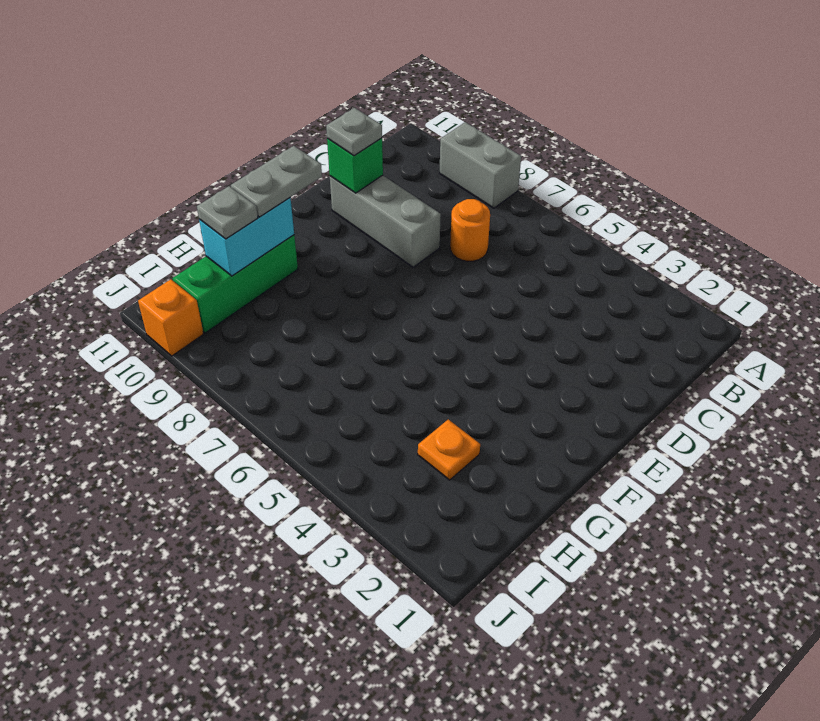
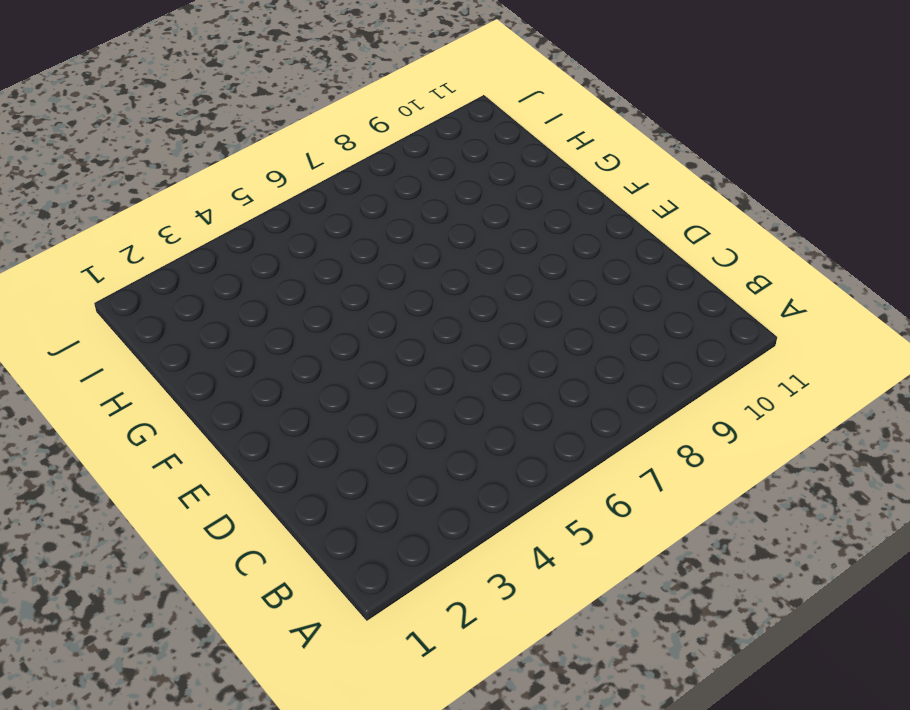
none -> grey brick A8:A9 level 1
none -> orange round brick C7 level 1

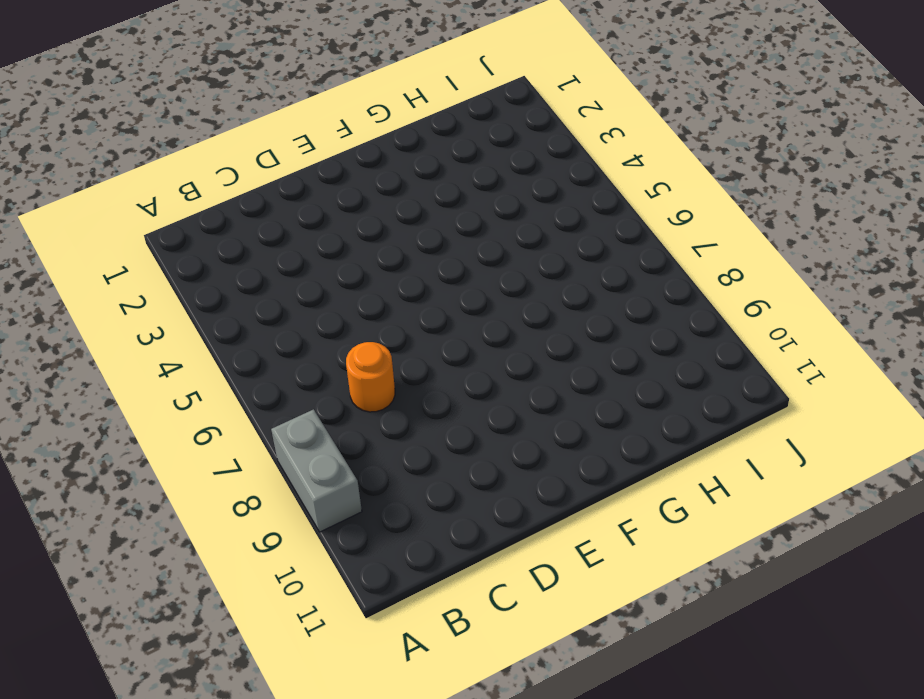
none -> grey brick D8:D10 level 1
none -> green brick G10:I10 level 1

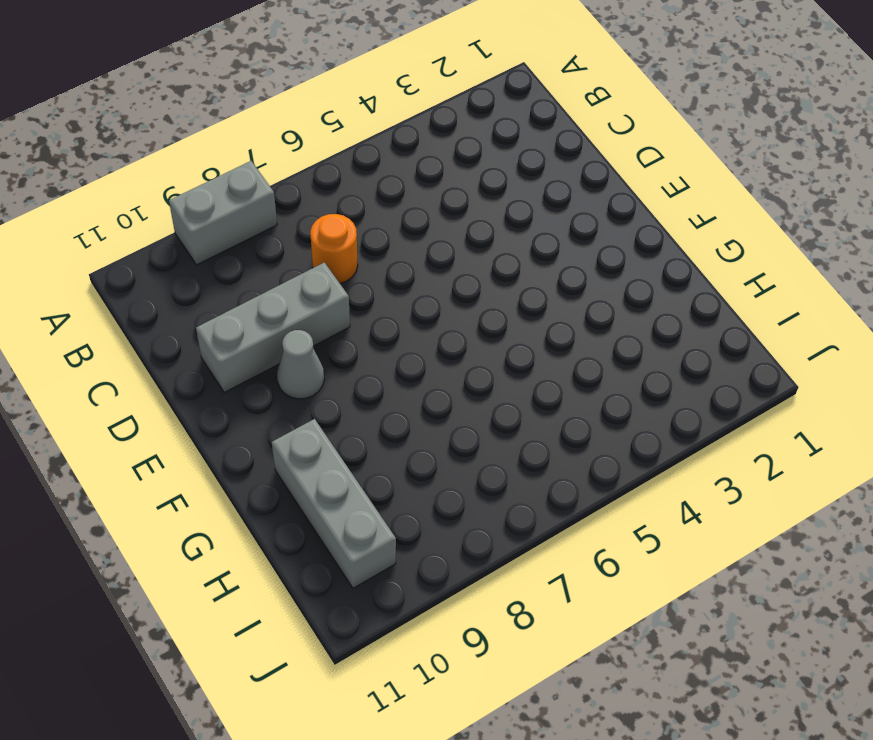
grey cone E9 level 1 -> none
grey brick G10:I10 level 1 -> green brick G10:I10 level 1
none -> orange plate H3 level 1
none -> orange brick J10 level 1

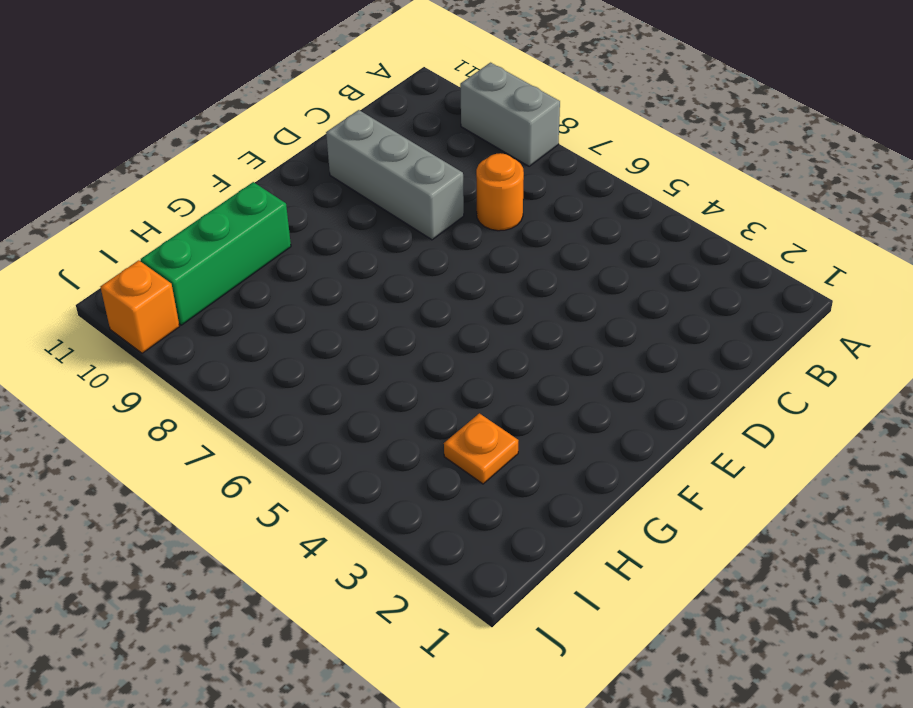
none -> green brick D10 level 2
none -> cyan brick G10:H10 level 2

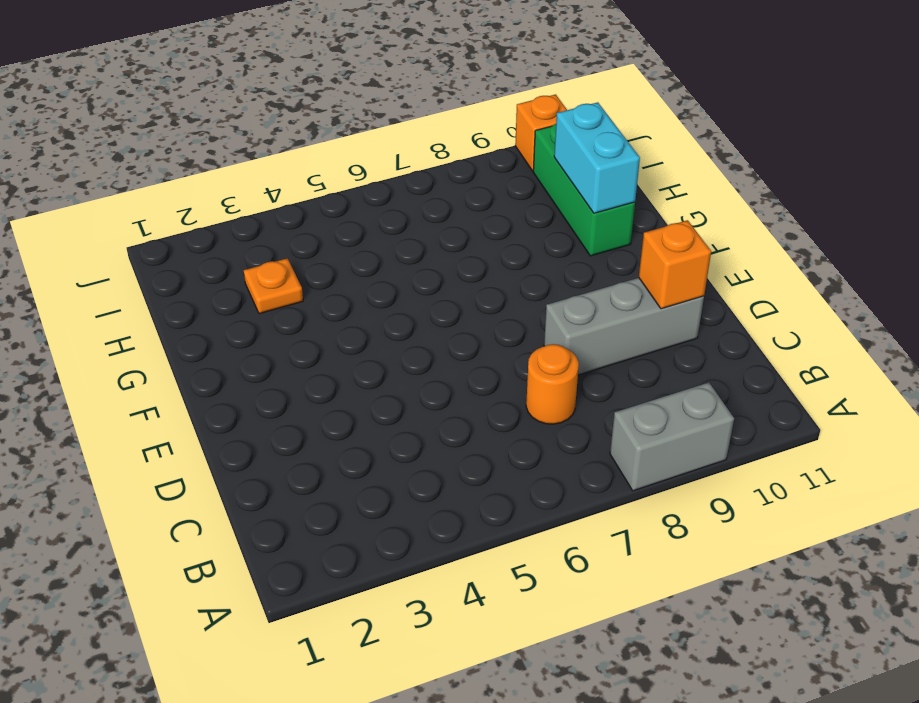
orange brick D10 level 2 -> green brick D10 level 2
none -> grey plate D10 level 3
none -> grey plate F10:G10 level 3

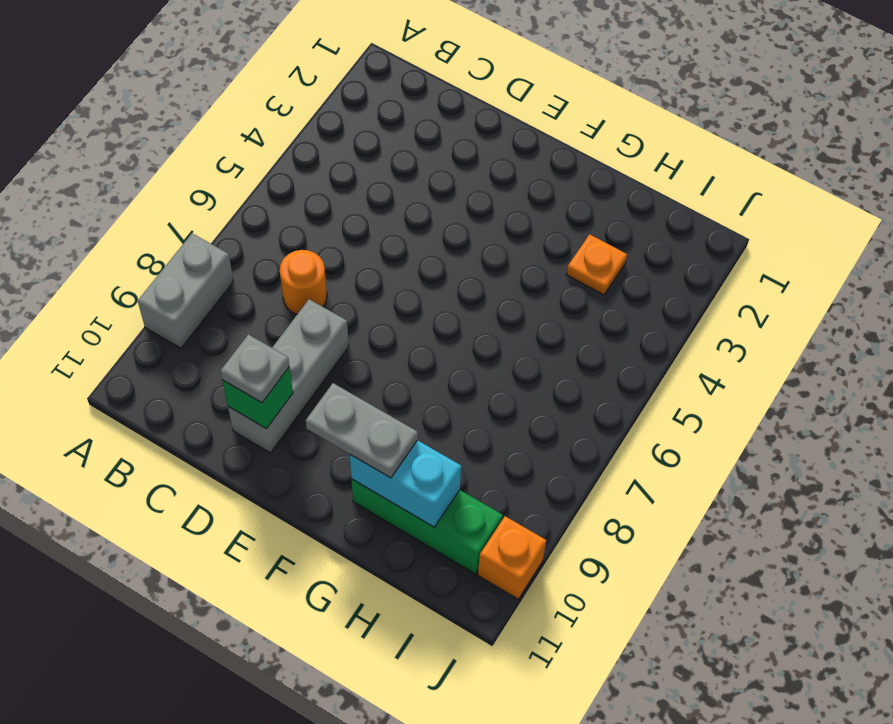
none -> grey plate H10 level 3

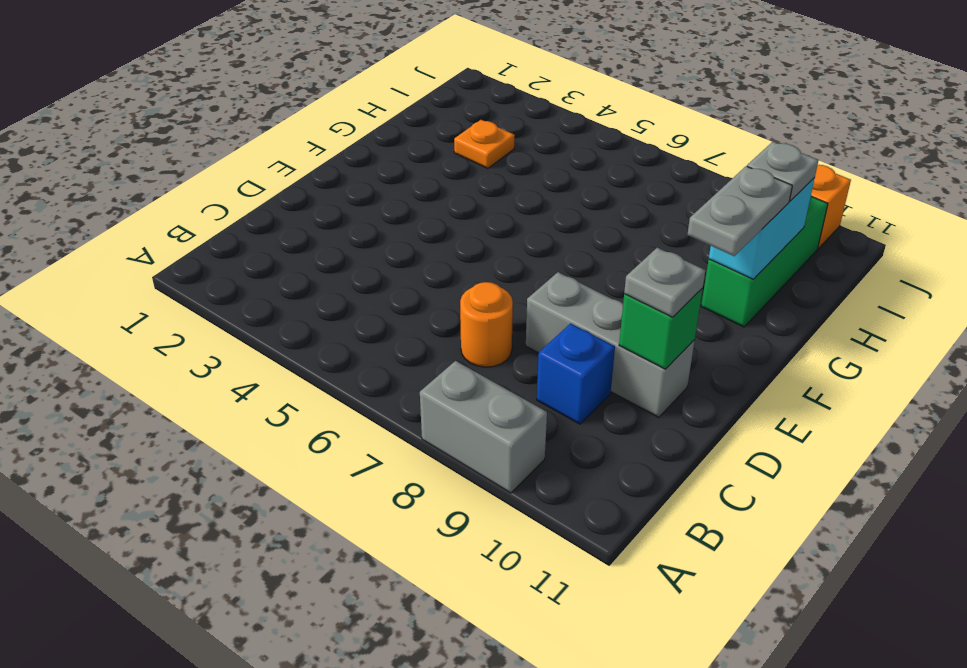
blue brick C9 level 1 -> none

